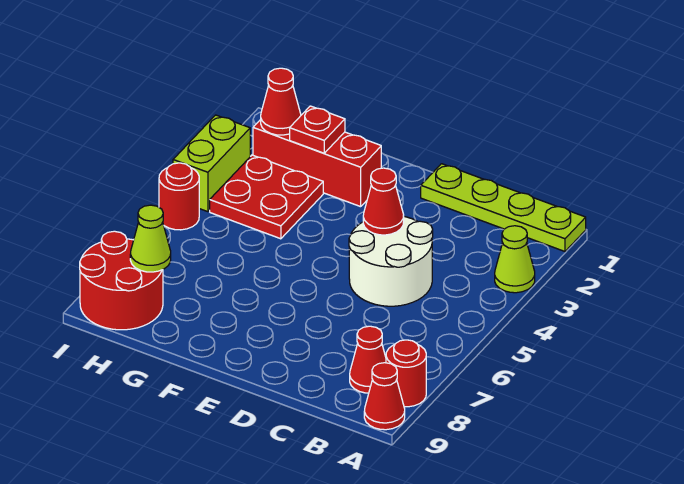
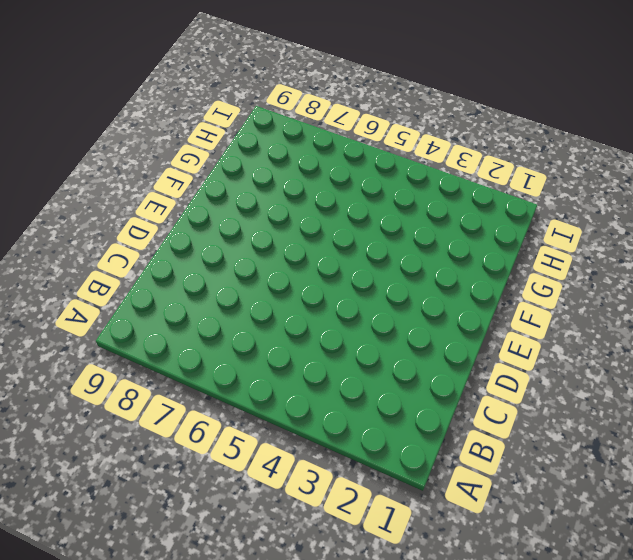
none -> lime plate A1:D1 level 1
none -> lime cone A3 level 1
none -> red round brick A8 level 1

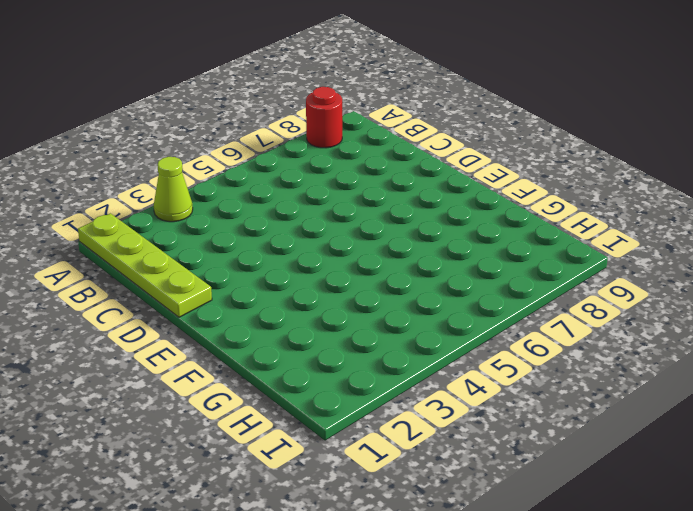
none -> red cone A9 level 1
none -> red cone B8 level 1
none -> white round brick C4:D5 level 1

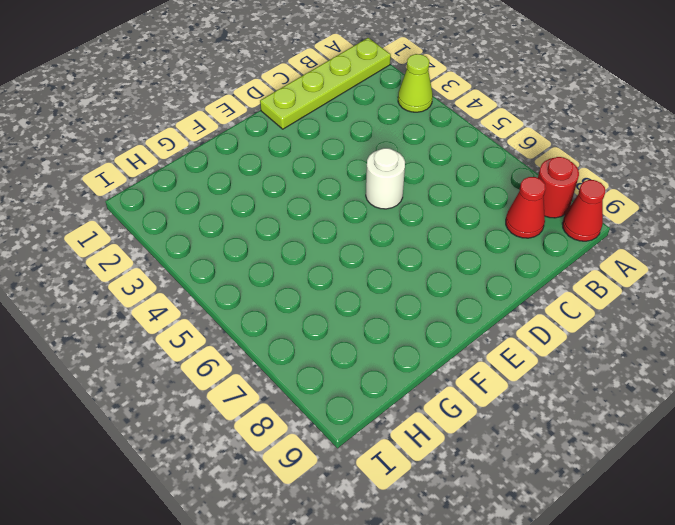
white round brick D5 level 1 -> white round brick C4:D5 level 1
none -> red brick F2:H2 level 1
none -> red plate G3:H4 level 1
none -> red round brick H8:I9 level 1

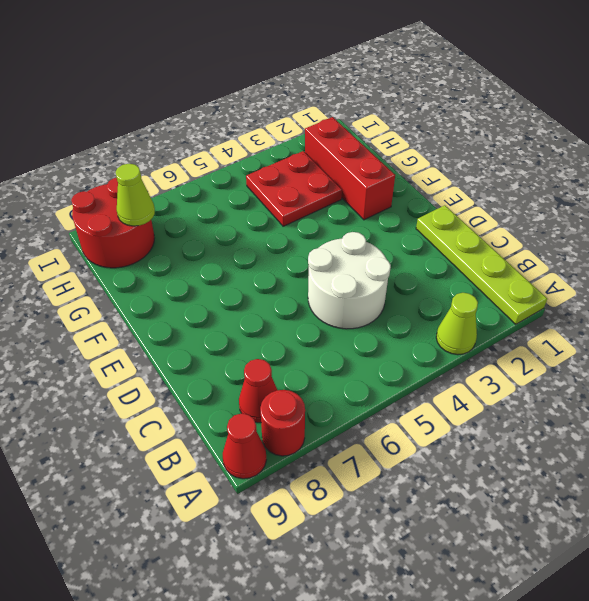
none -> lime brick I3:I4 level 1
none -> red round brick I5 level 1
none -> red cone D4 level 2

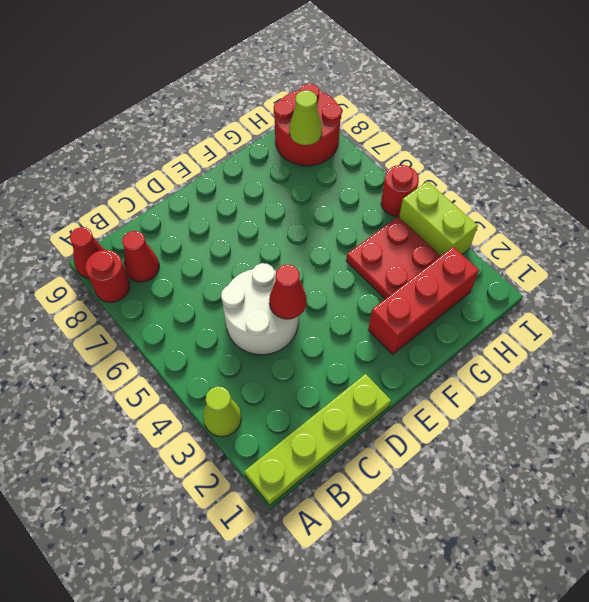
none -> red plate G2 level 2
none -> red cone H2 level 2

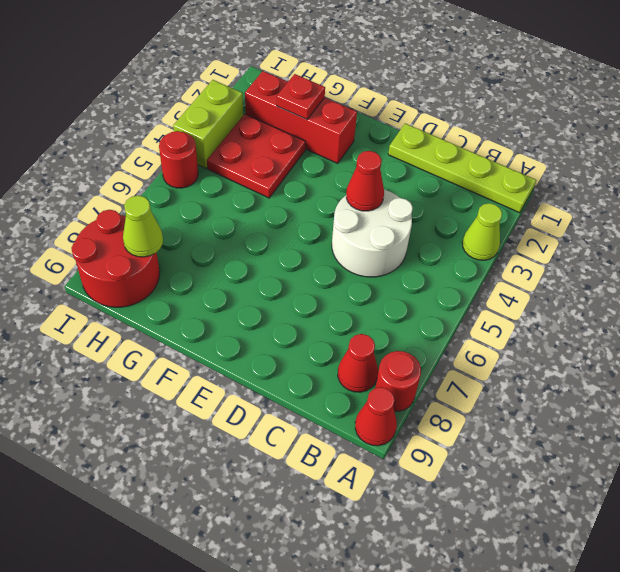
none -> red cone H2 level 2

